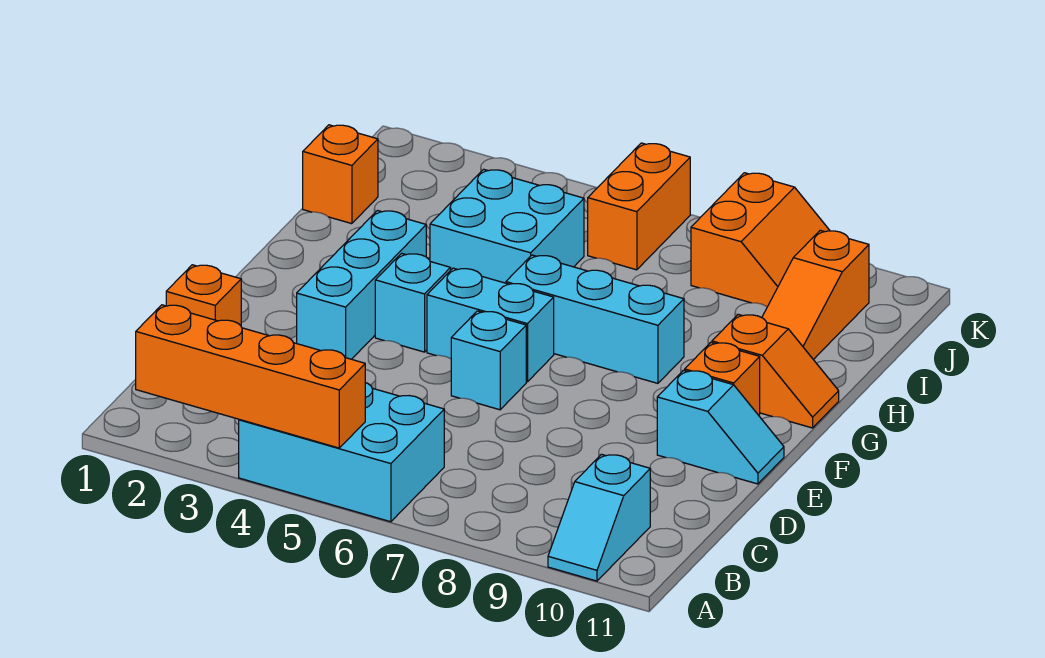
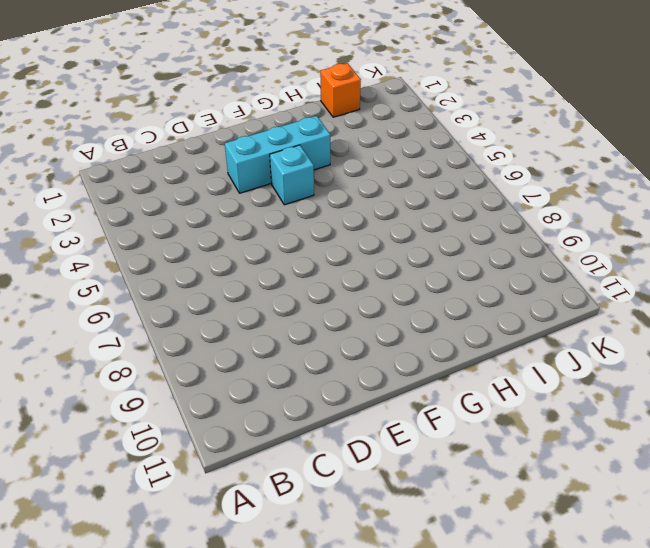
none -> cyan brick A4:B6 level 1
none -> cyan slope A10:B10 level 1 top B
none -> orange brick D1 level 1

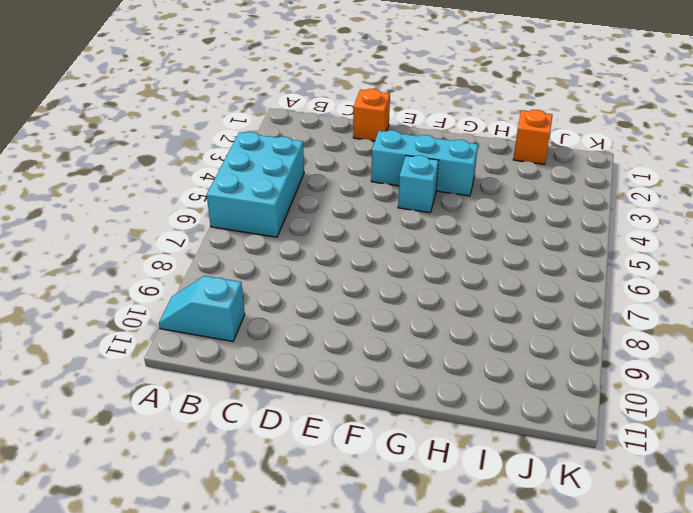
none -> cyan brick E6 level 1
none -> cyan slope E10:E11 level 1 top 10
none -> cyan brick F5:F6 level 1

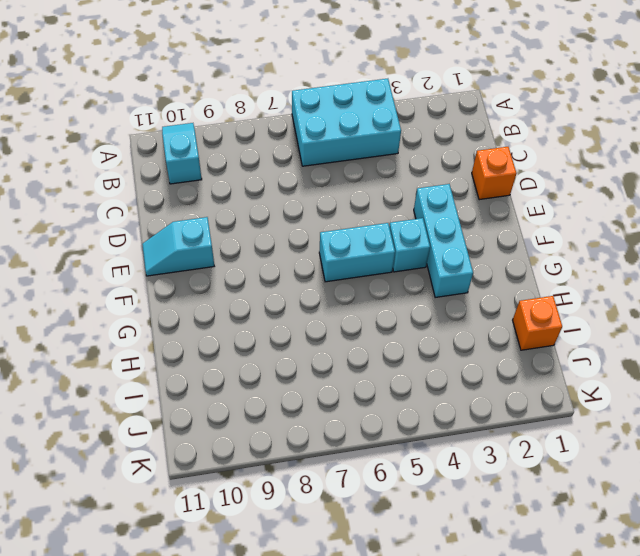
none -> cyan brick E6 level 1
none -> orange brick F10 level 1
none -> cyan brick G6:G8 level 1

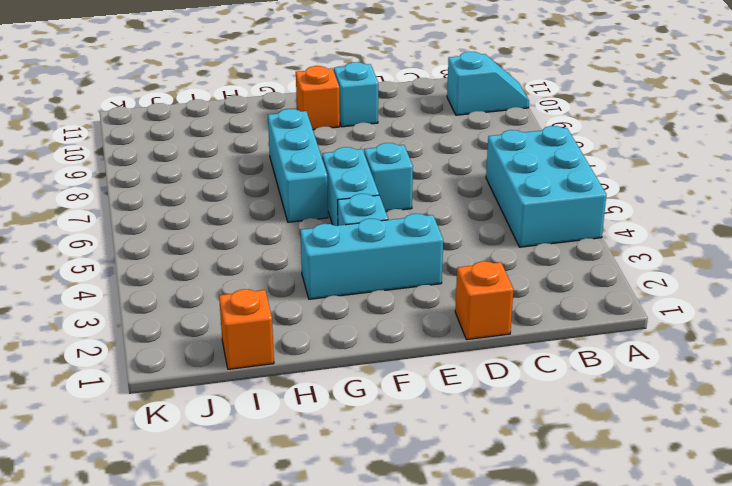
none -> orange slope G10:G11 level 1 top 10
none -> cyan brick H4:I5 level 1
none -> orange slope H10:J10 level 1 top J

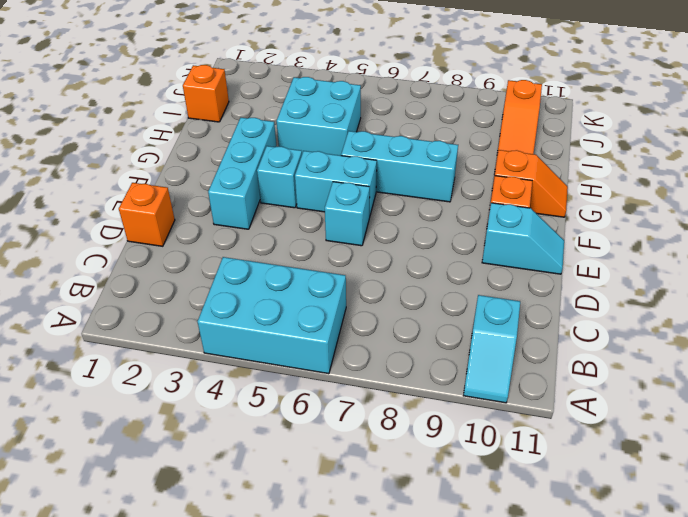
none -> orange brick J6:K6 level 1
none -> orange slope J8:K9 level 1 top 8
none -> orange brick A2:A5 level 2

